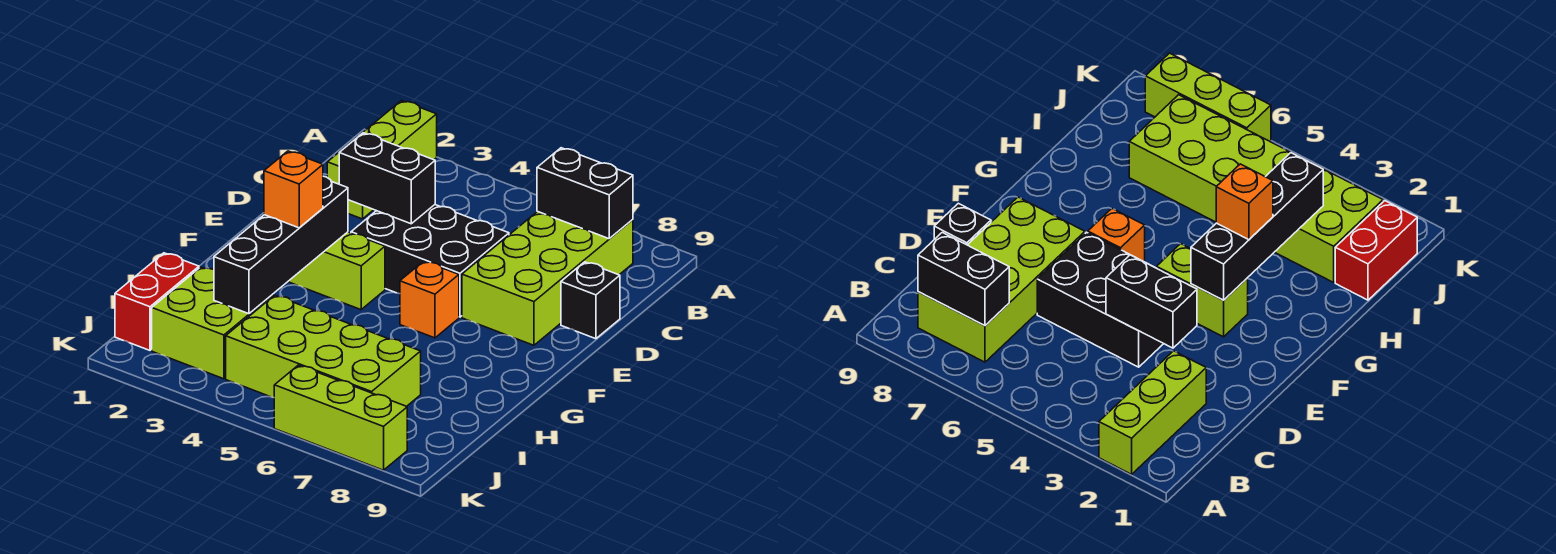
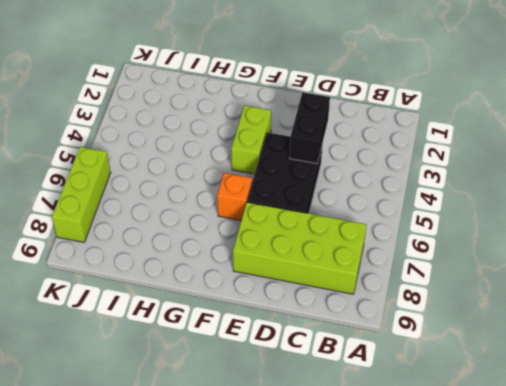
none -> lime brick A2:C2 level 1
none -> black brick D9 level 1
none -> red brick I1:J1 level 1

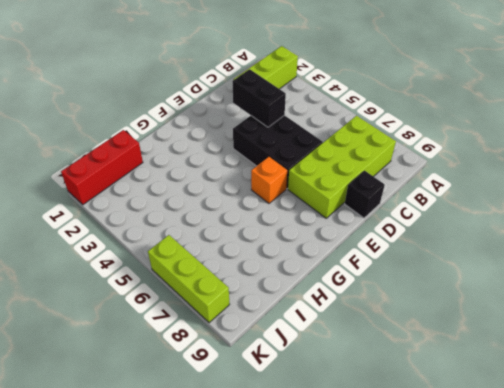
red brick I1:K1 level 1 -> red brick I1:J1 level 1
none -> lime brick F3:F4 level 1
none -> lime brick I2:J3 level 1
none -> lime brick I4:J7 level 1

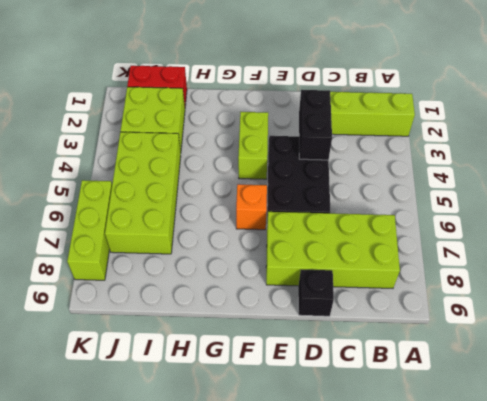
none -> black brick B7:B8 level 2
none -> black brick F3:I3 level 2
none -> orange brick G3 level 3

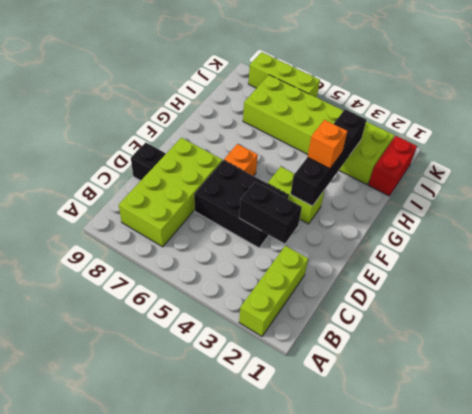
none -> black brick B7:B8 level 2

